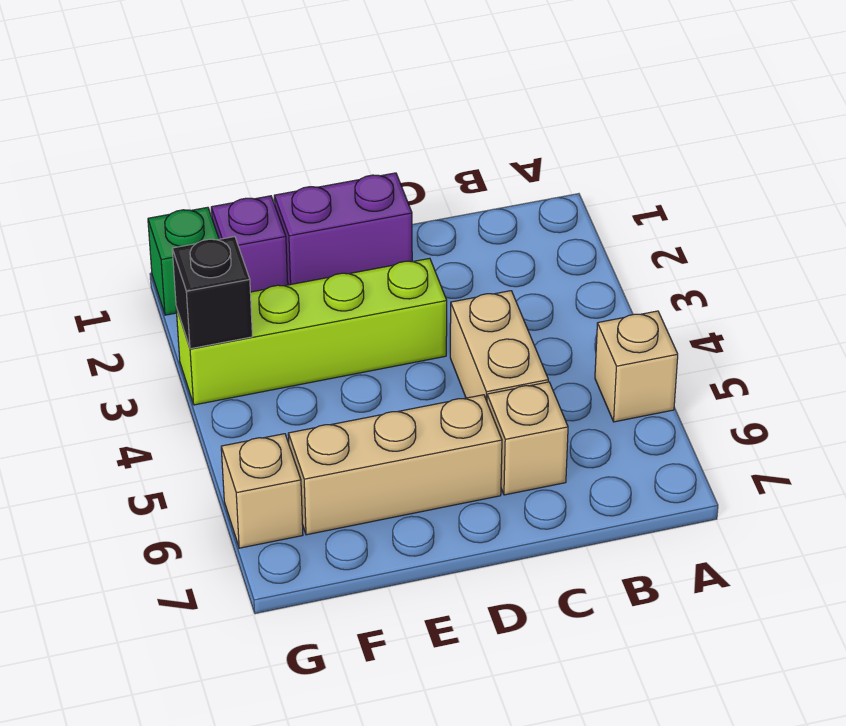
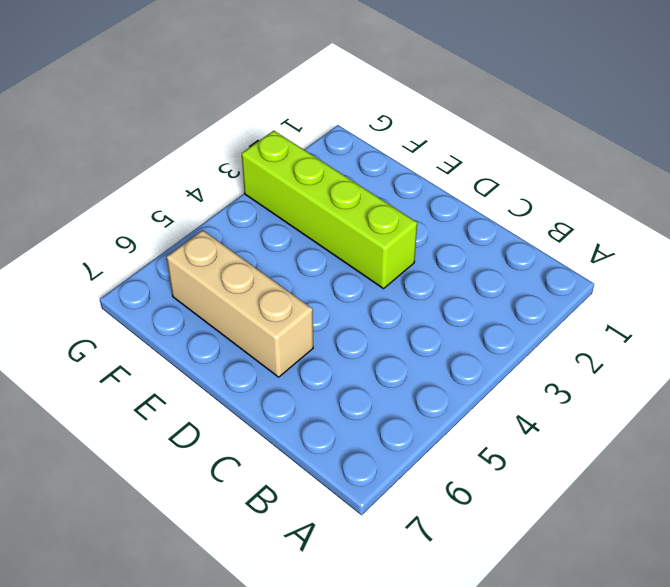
none -> tan brick A5 level 1
none -> tan brick C4:C5 level 1

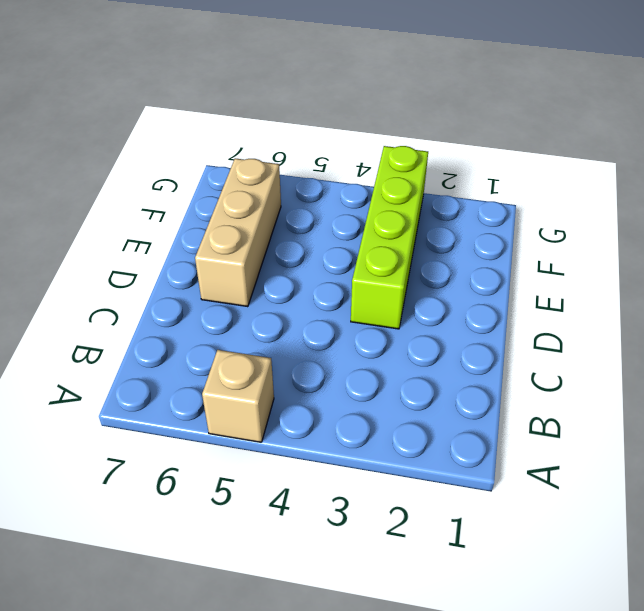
none -> tan brick C4:C5 level 1
none -> tan brick C6 level 1

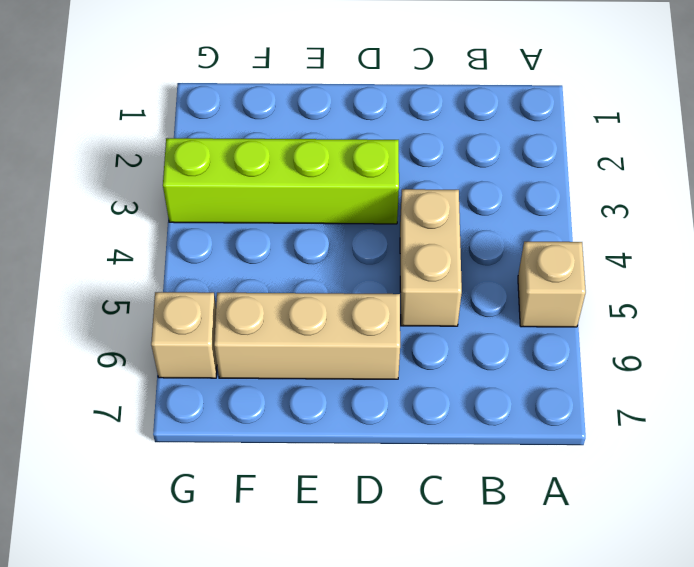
none -> tan brick C6 level 1
none -> purple brick D1:E1 level 1

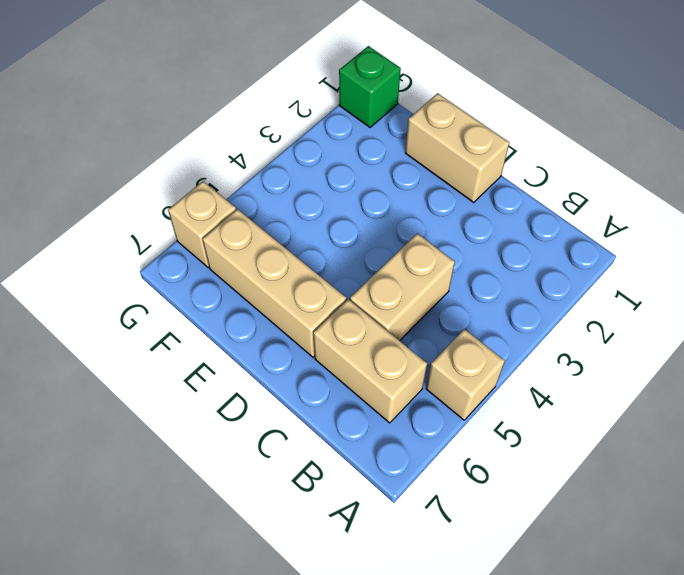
tan brick B6:C6 level 1 -> tan brick C6 level 1
tan brick D1:E1 level 1 -> purple brick D1:E1 level 1
none -> lime brick D3:G3 level 1
none -> purple brick F1 level 1

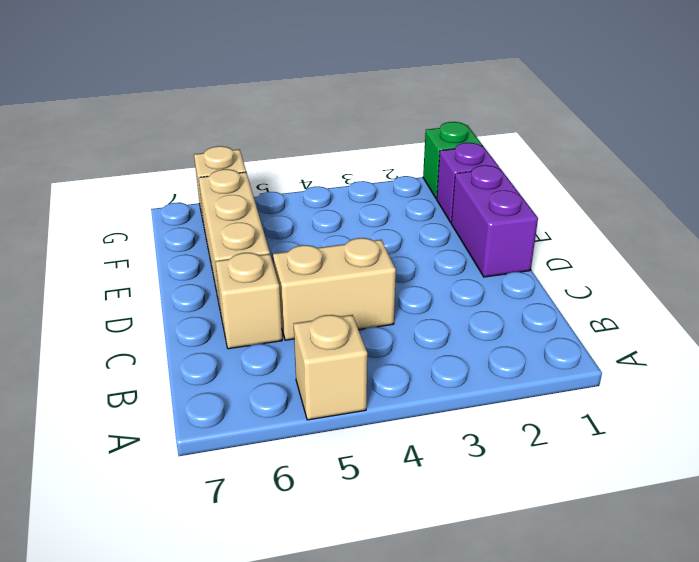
none -> lime brick D3:G3 level 1
none -> black brick G3 level 2

